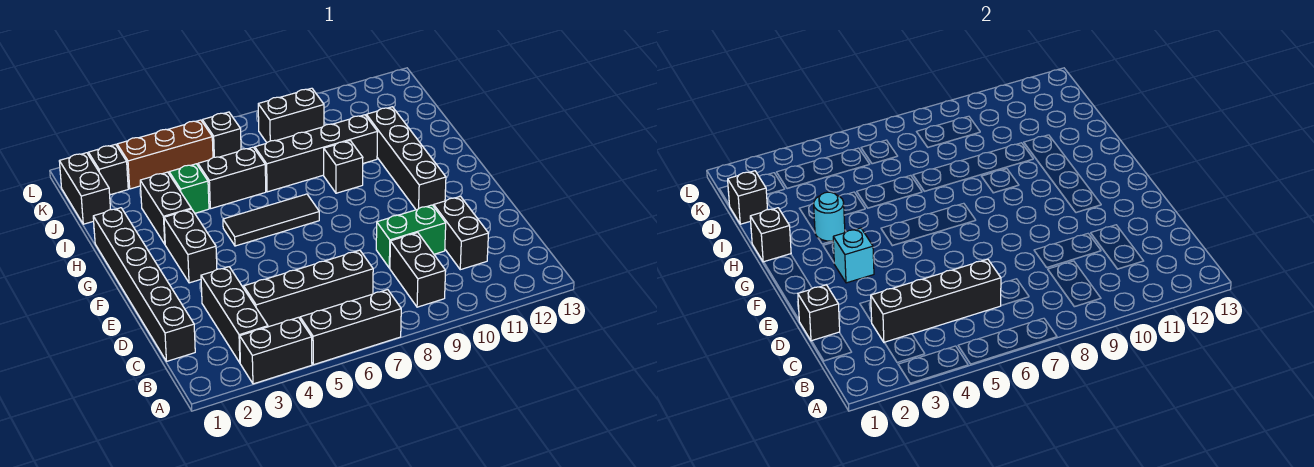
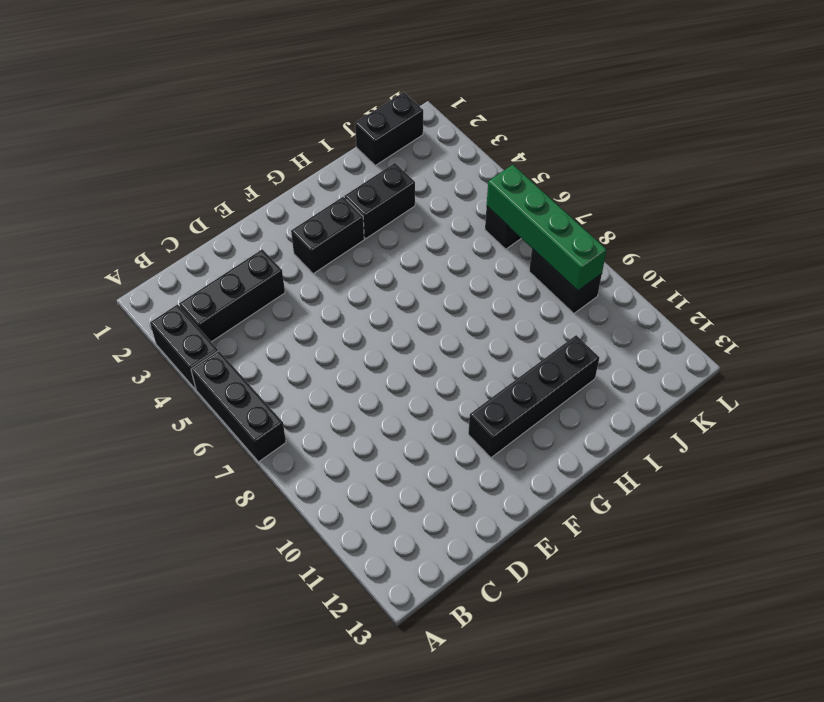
green brick K6:K9 level 2 -> none
none -> black brick B9:C9 level 1
none -> black brick C1:H1 level 1
none -> black brick C4:C7 level 1

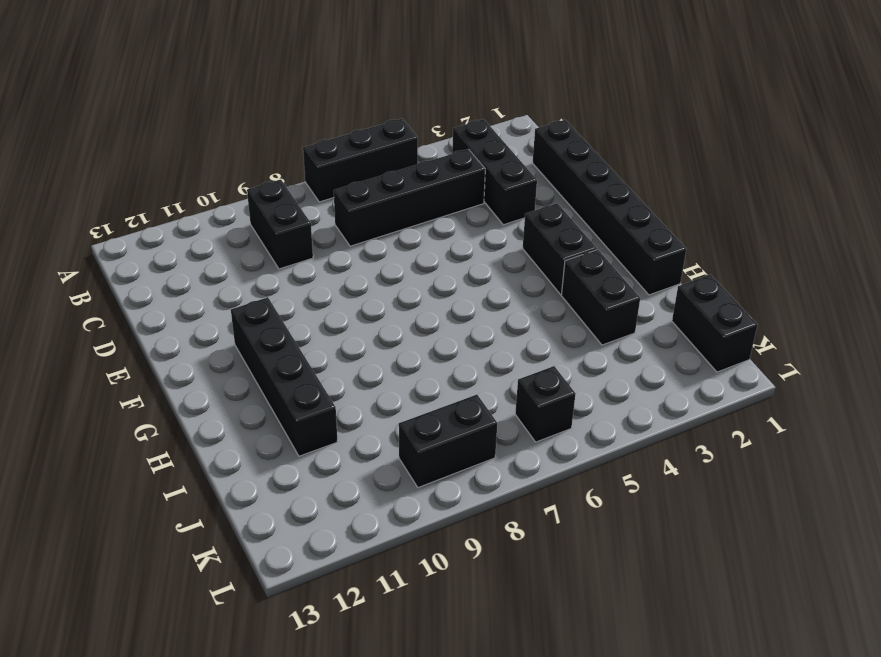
none -> black brick A3:A4 level 1
none -> black brick C11:D11 level 1
none -> green brick D9:D10 level 1

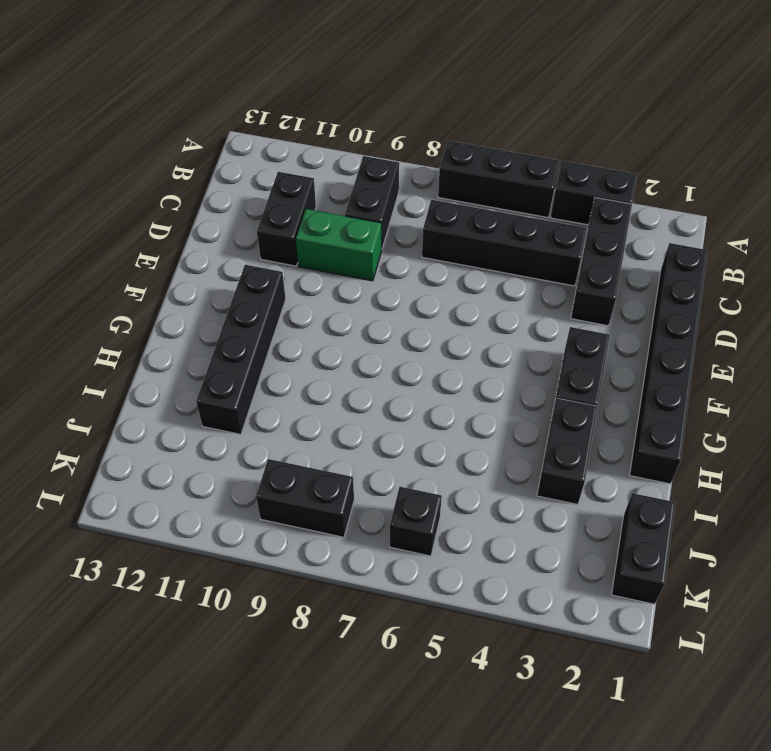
none -> black tile G5:G7 level 1
none -> black brick H9 level 1
none -> green brick I4 level 1

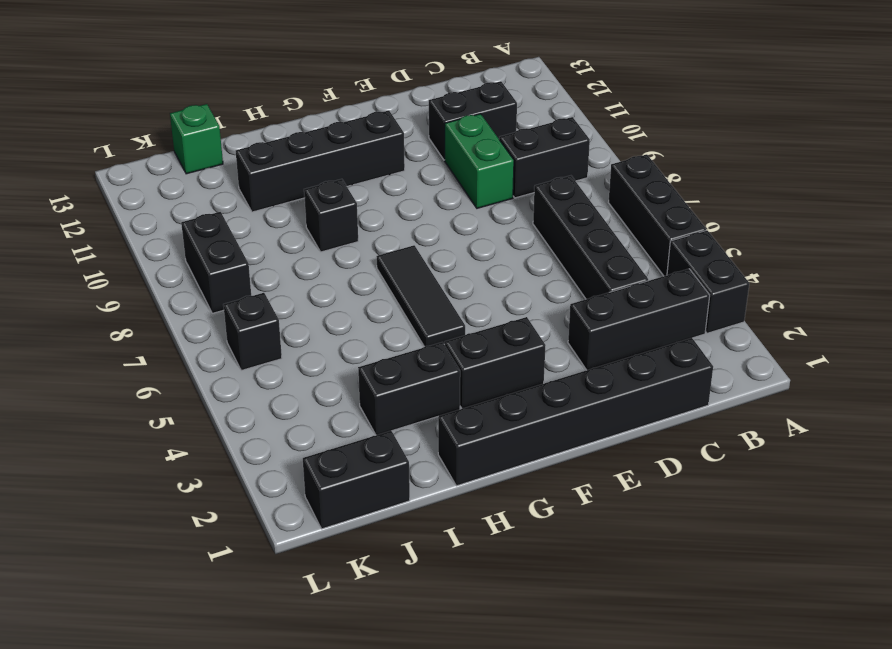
green brick J13 level 1 -> green brick I4 level 1
none -> black brick I5:I6 level 1
none -> black brick I7:I10 level 1
none -> black brick K2 level 1

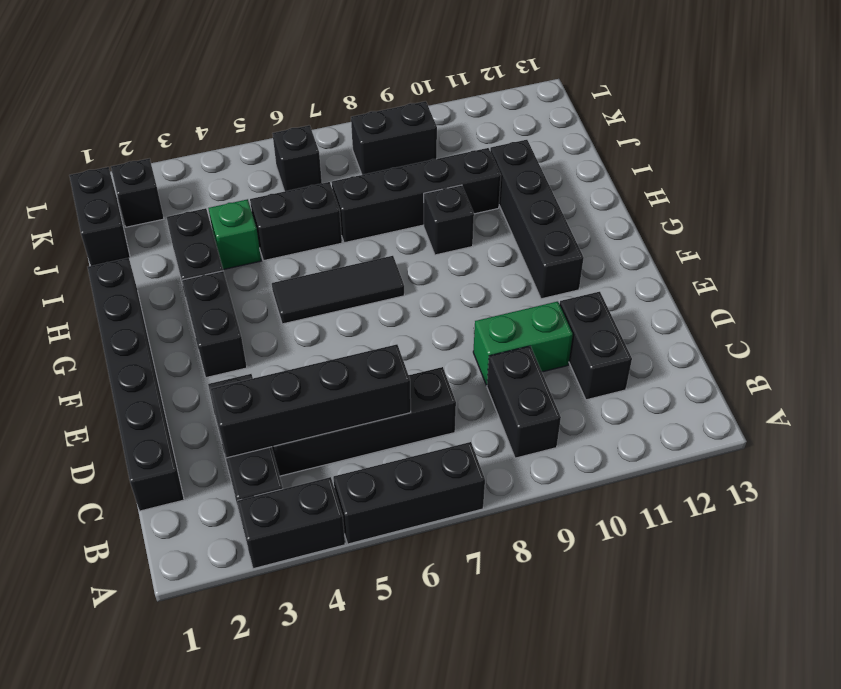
none -> brown brick K3:K5 level 1
none -> black brick D1 level 2
none -> cyan brick F3 level 2

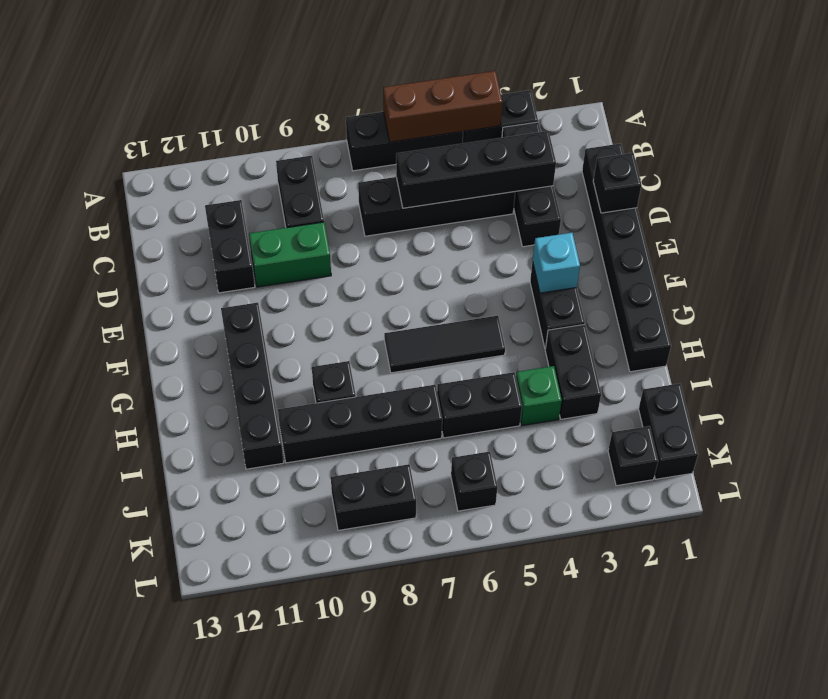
brown brick A4:A6 level 2 -> brown brick K3:K5 level 1
none -> black brick H1 level 2
none -> cyan round brick H3 level 2
none -> black brick J1 level 2

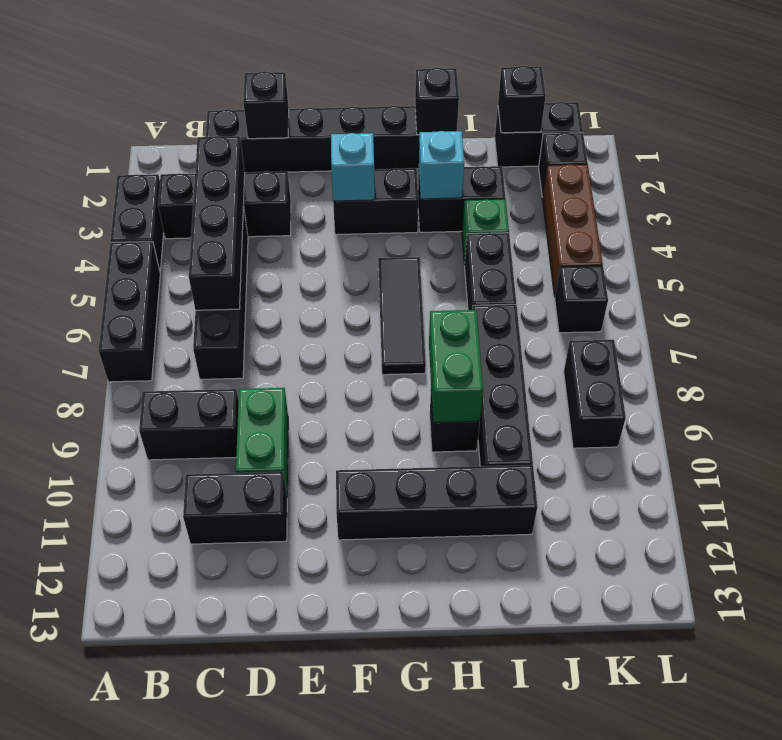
cyan brick H3 level 2 -> cyan round brick H3 level 2
green brick H8:H9 level 2 -> none

